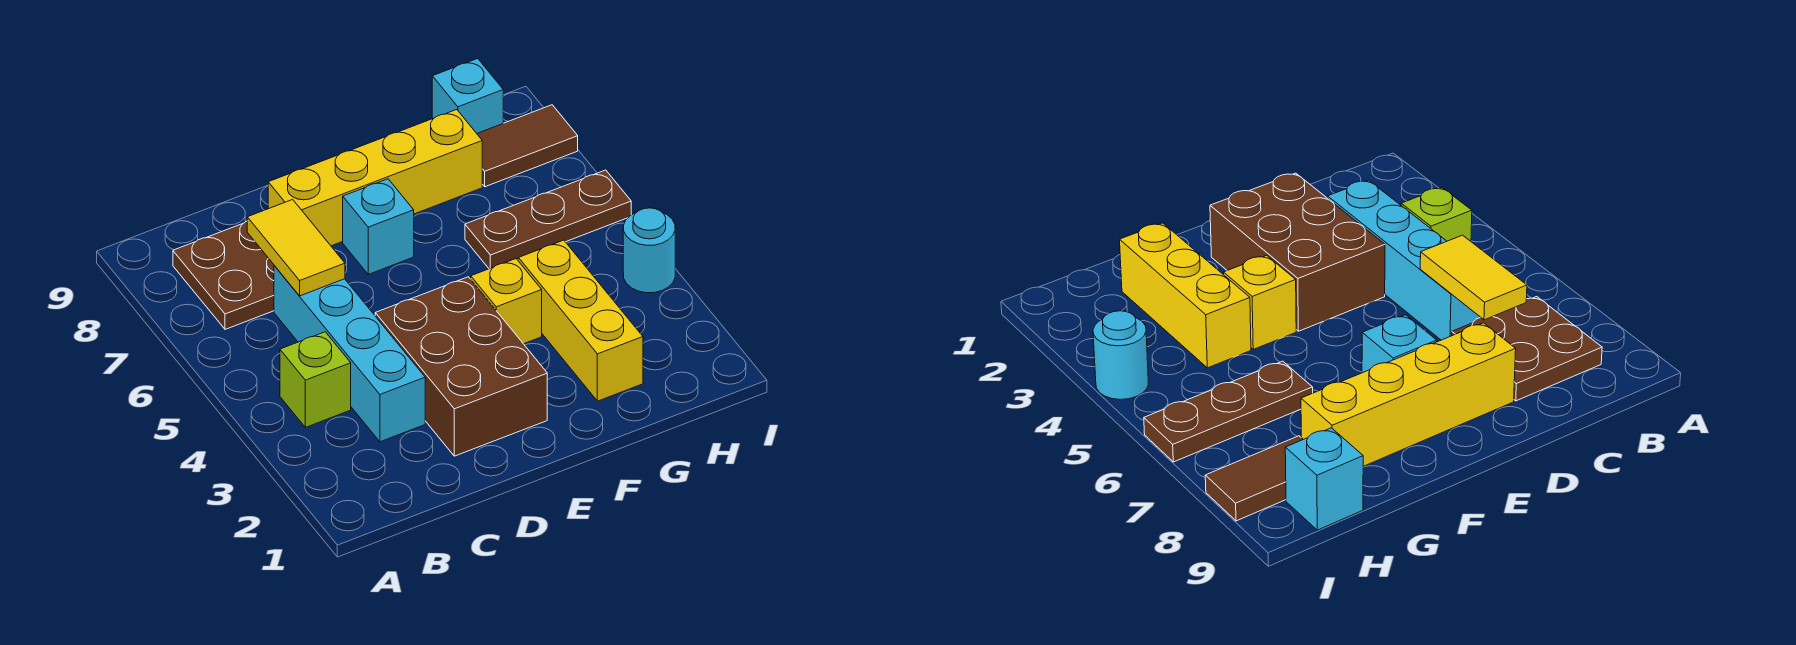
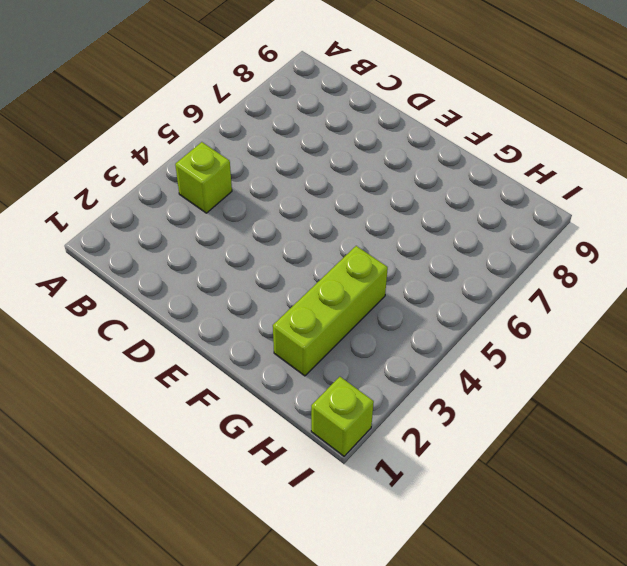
lime brick G2:G4 level 1 -> yellow brick G2:G4 level 1
lime brick I1 level 1 -> none
none -> brown plate B7:C8 level 1
none -> cyan brick C3:C6 level 1
none -> brown brick D2:E4 level 1

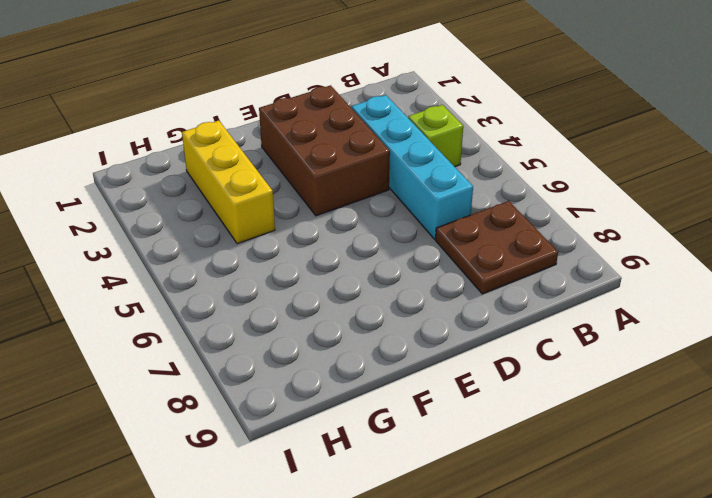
none -> yellow brick D8:G8 level 1
none -> cyan brick E7 level 1
none -> yellow brick F4 level 1

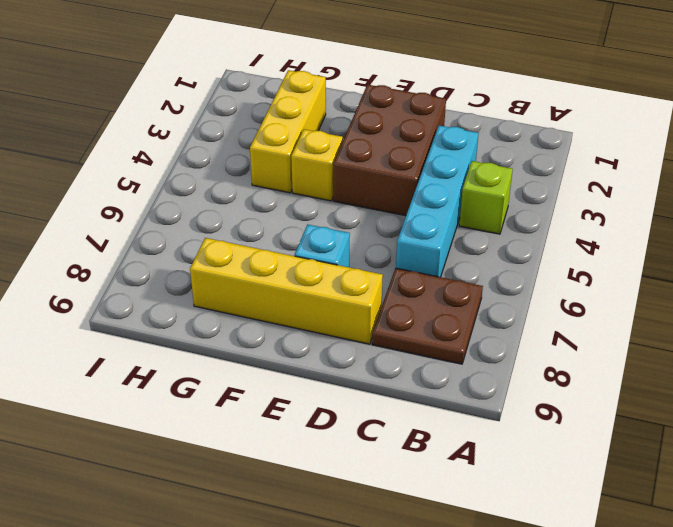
none -> brown plate G6:I6 level 1
none -> brown tile H8:I8 level 1
none -> cyan brick H9 level 1

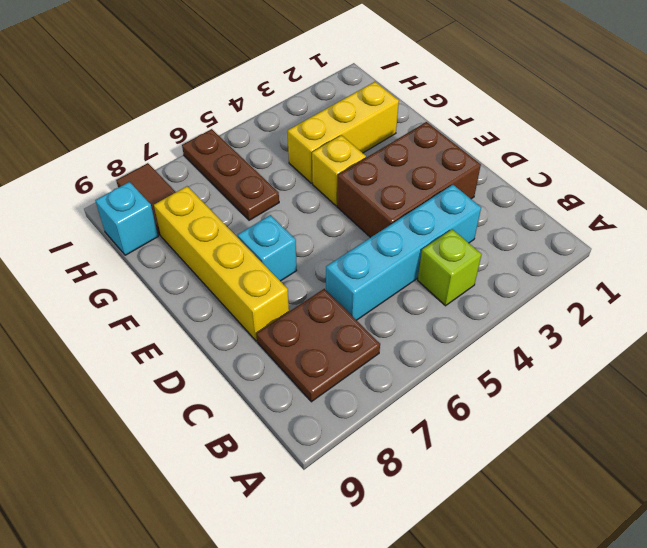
none -> cyan round brick I4 level 1
none -> yellow tile C6:C7 level 2

